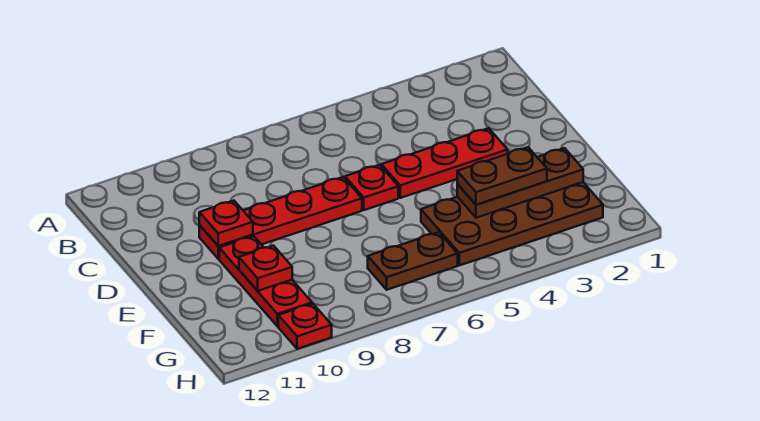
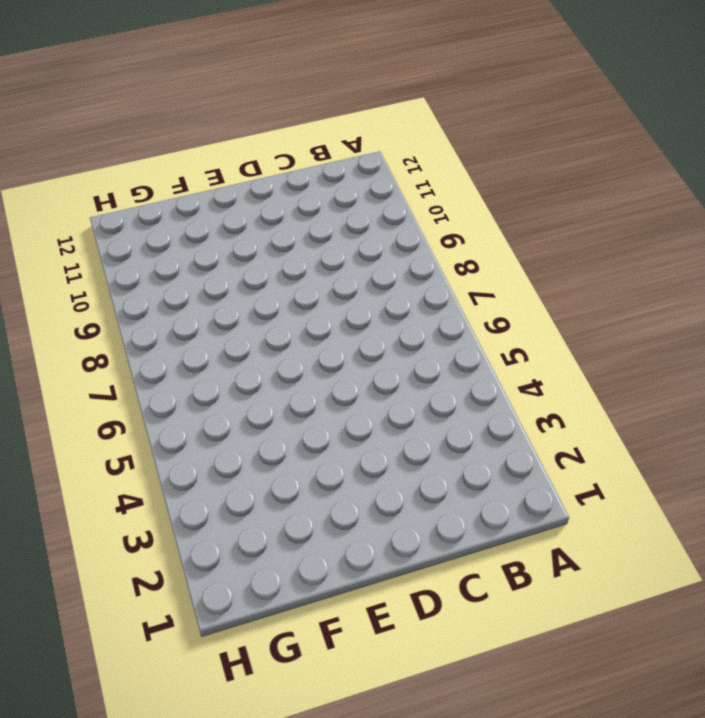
none -> red plate D3:D5 level 1
none -> red plate D6 level 1

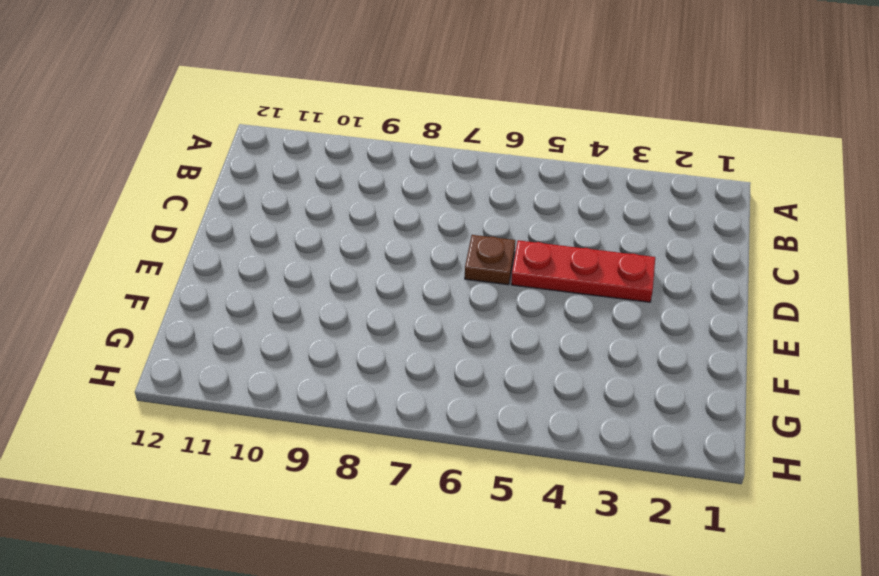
brown plate D6 level 1 -> red plate D6 level 1
none -> red plate D7:D10 level 1
none -> red plate E10:G10 level 1

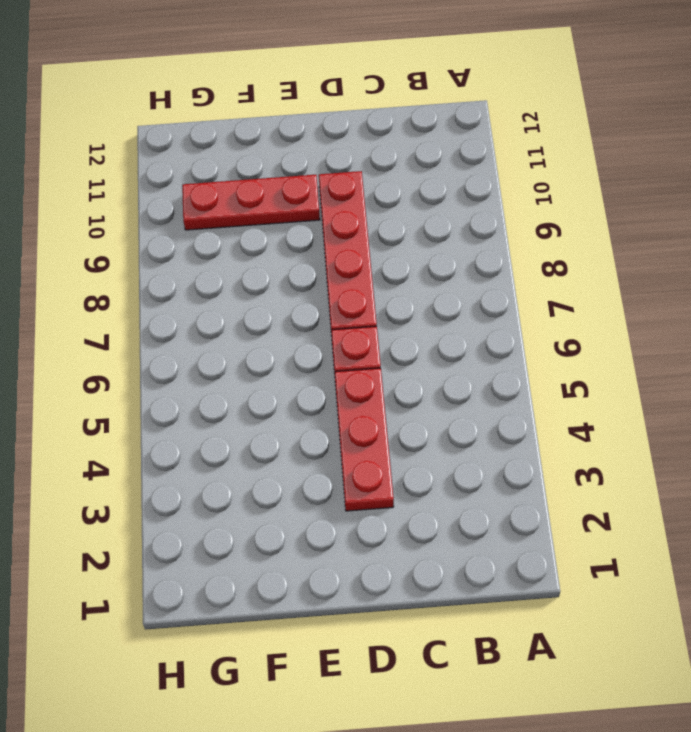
none -> brown plate F2:G5 level 1
none -> brown plate G6:G7 level 1

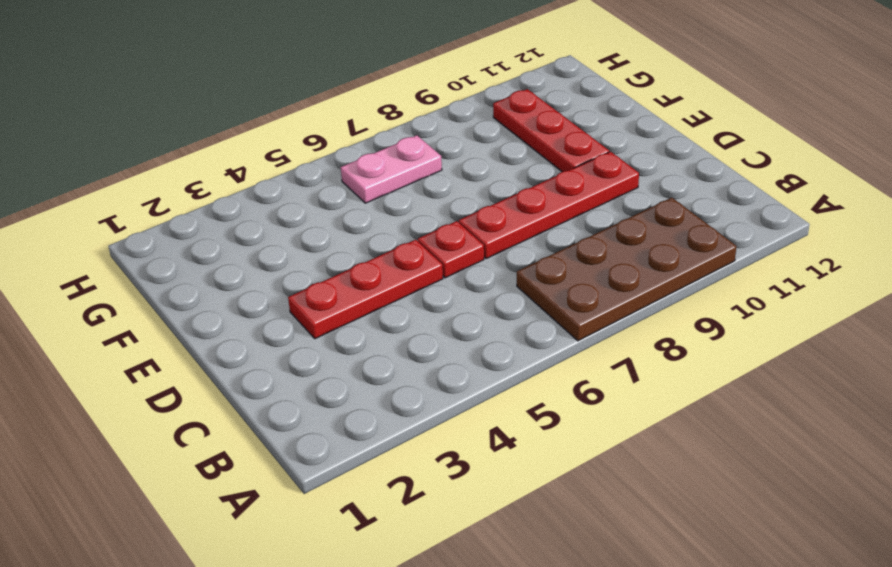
brown plate A7:B10 level 1 -> brown plate F2:G5 level 1
pink plate G6:G7 level 1 -> brown plate G6:G7 level 1
none -> red plate H10 level 1
none -> red plate D10 level 2

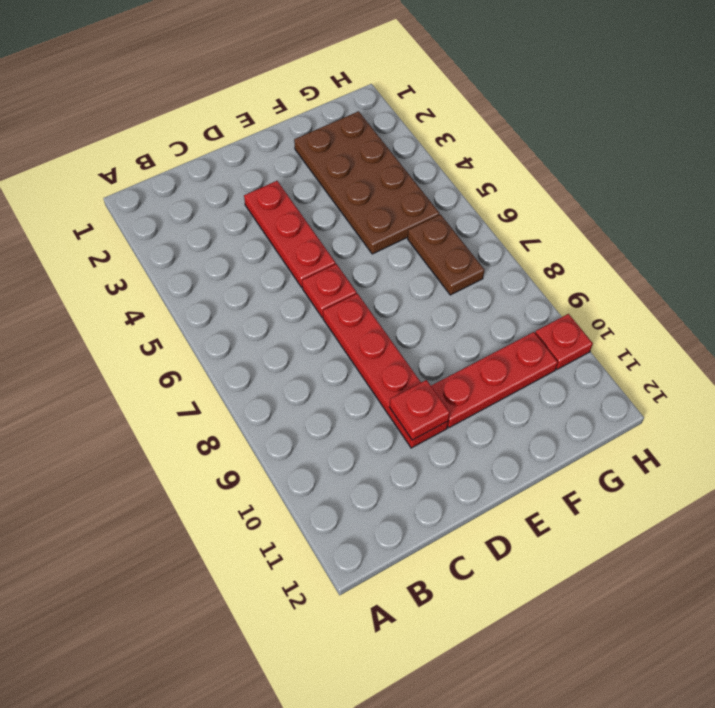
none -> brown plate F2:F4 level 2
none -> red plate F10 level 2

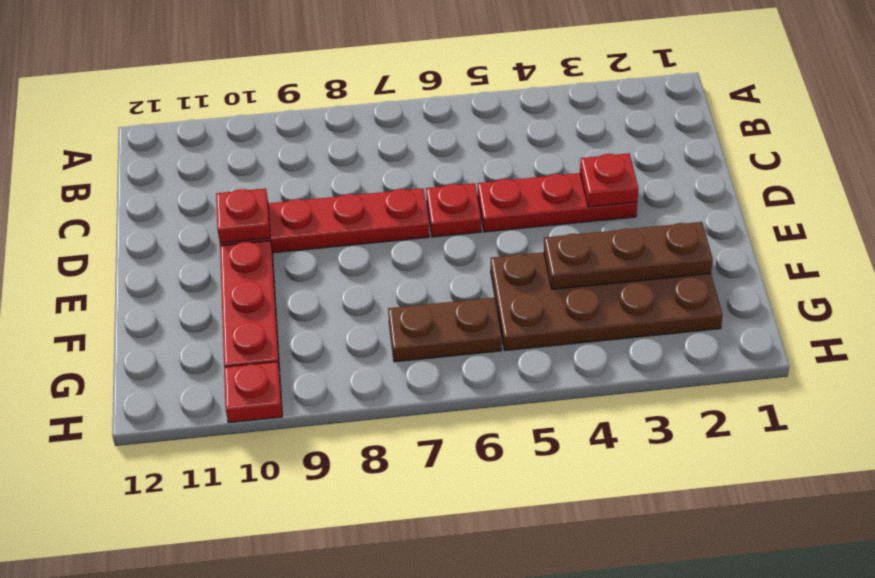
red plate D3 level 2 -> red plate F10 level 2
none -> brown plate F3:F4 level 3

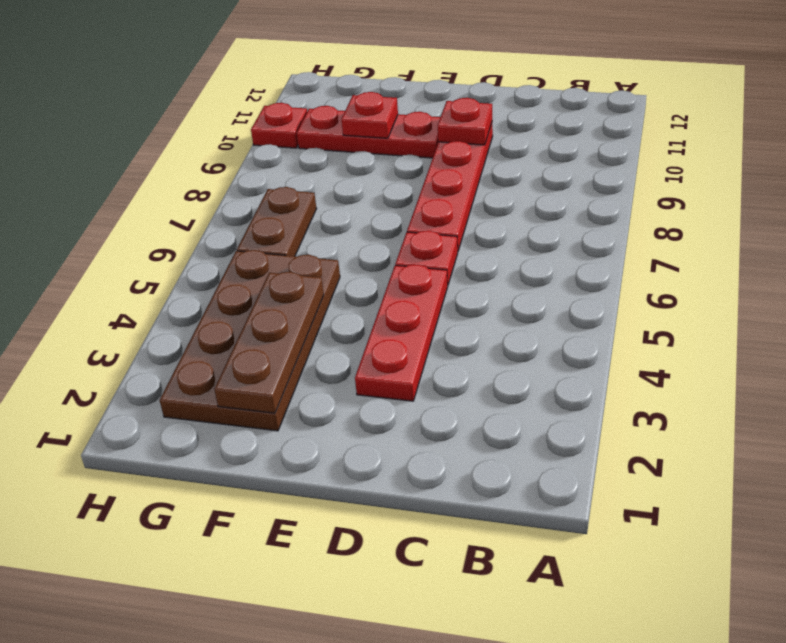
none -> brown plate F3:F4 level 3

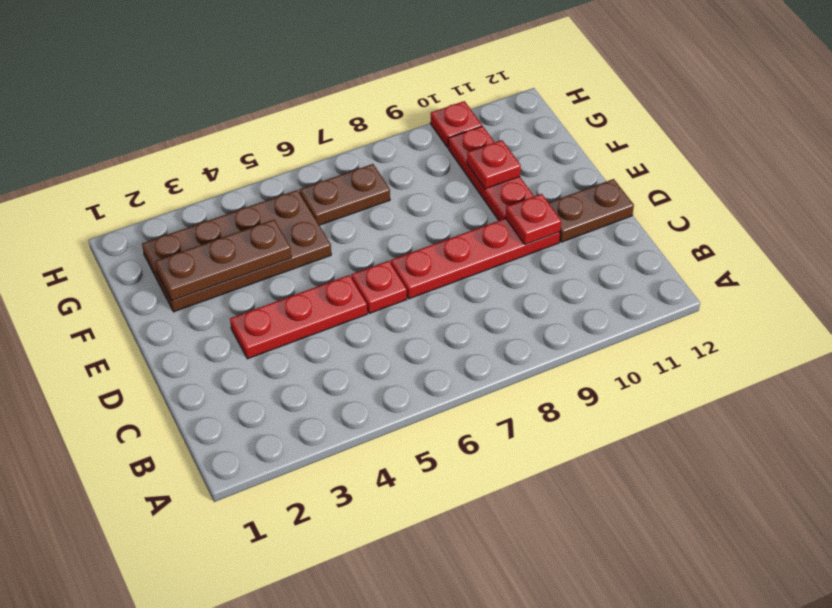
brown plate D11:D12 level 1 -> brown plate F3:F4 level 3

